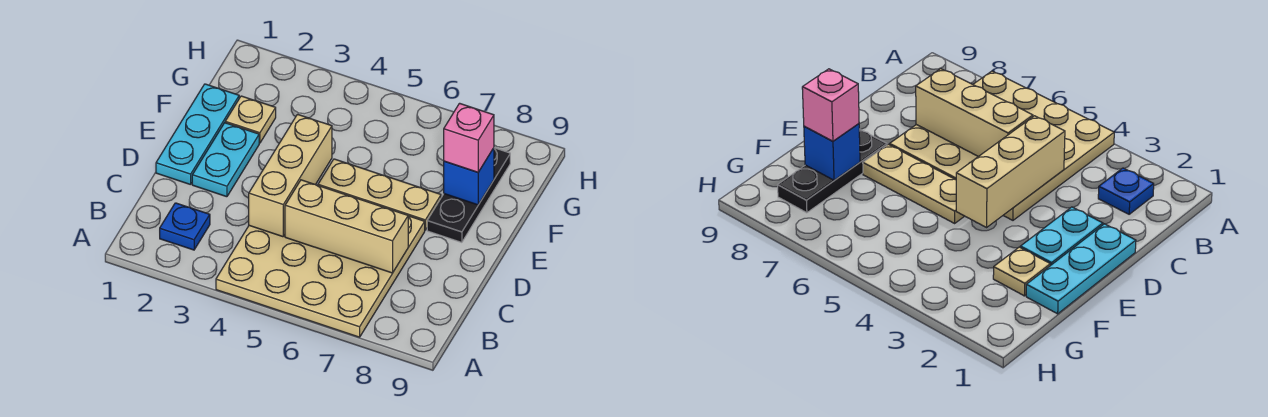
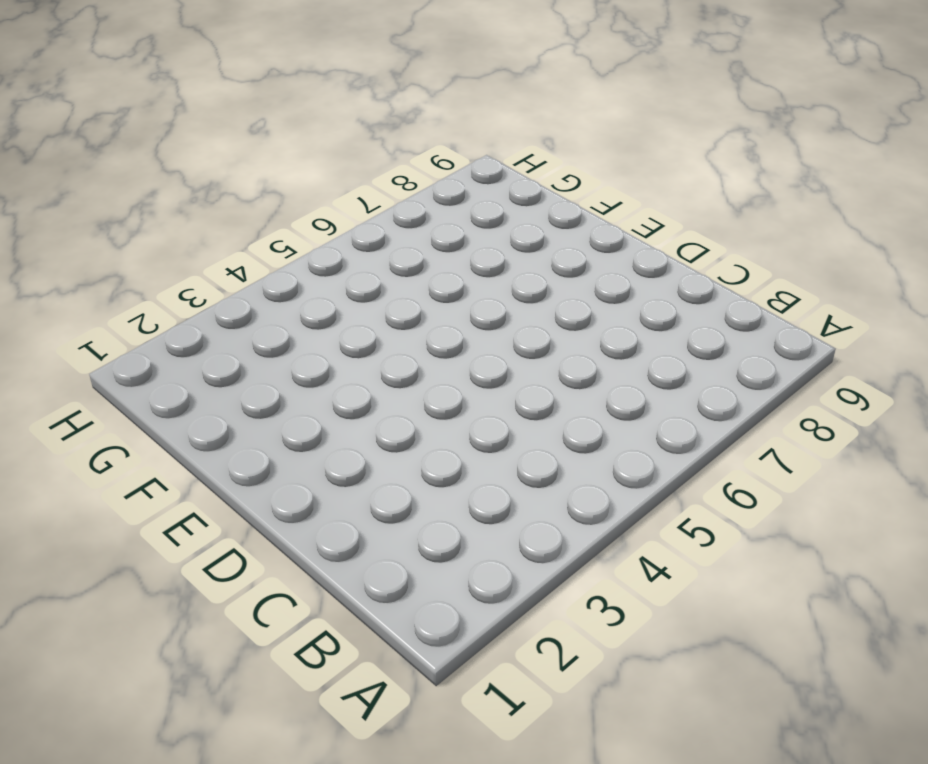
none -> tan plate A4:D7 level 1
none -> blue plate B2 level 1

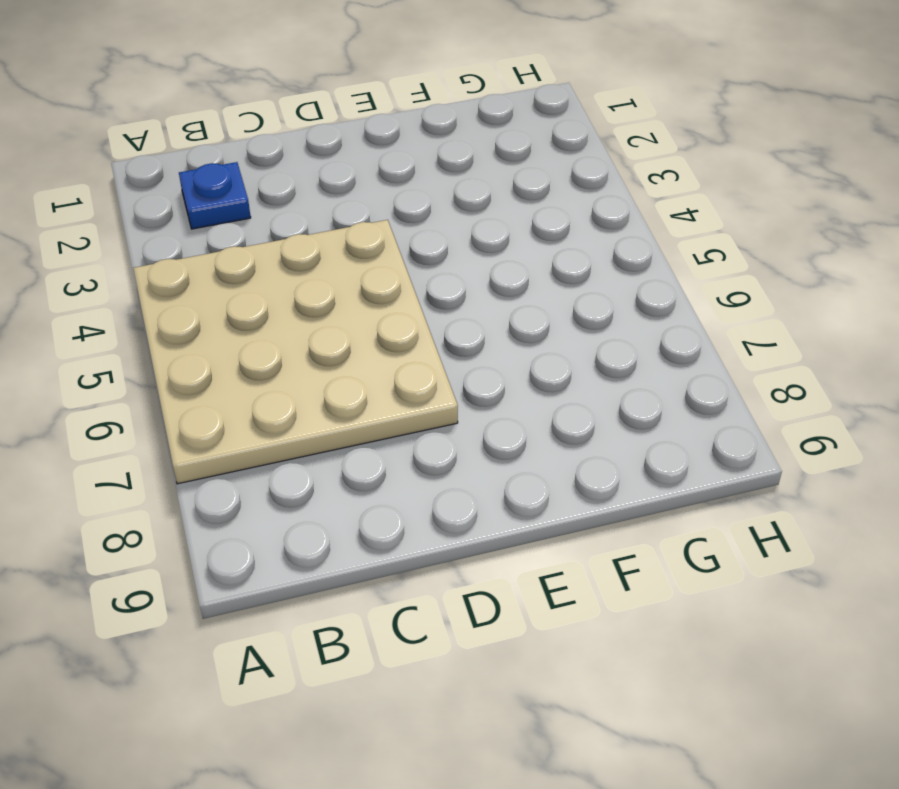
none -> cyan plate D1:F1 level 1
none -> cyan plate D2:E2 level 1

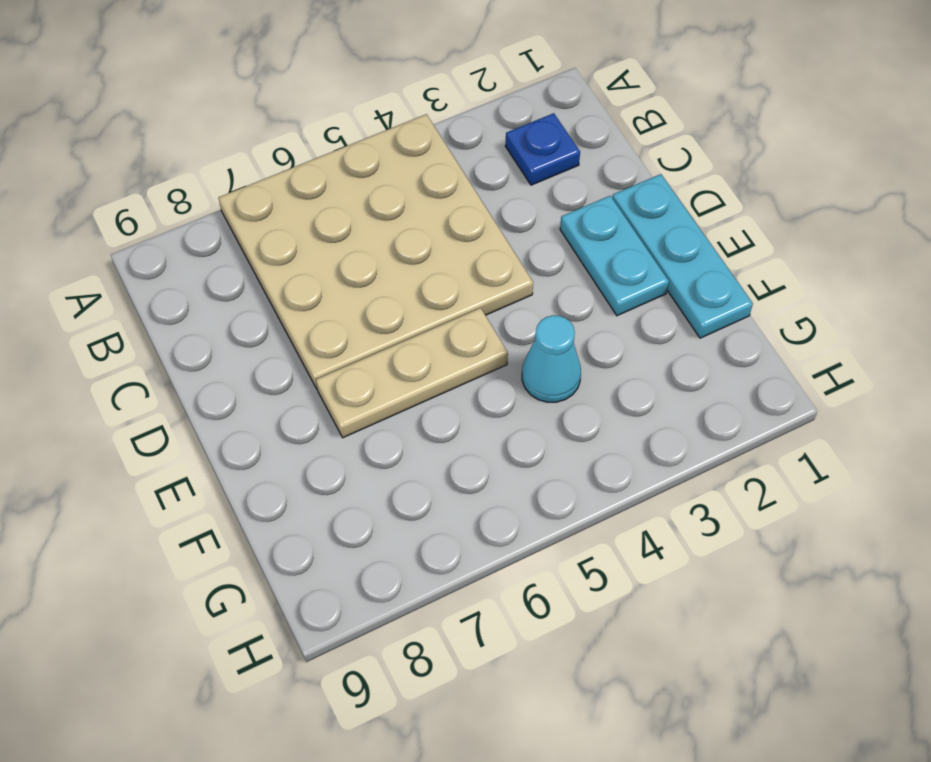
cyan cone F4 level 1 -> none
none -> black plate E8:G8 level 1
none -> tan plate F2 level 1

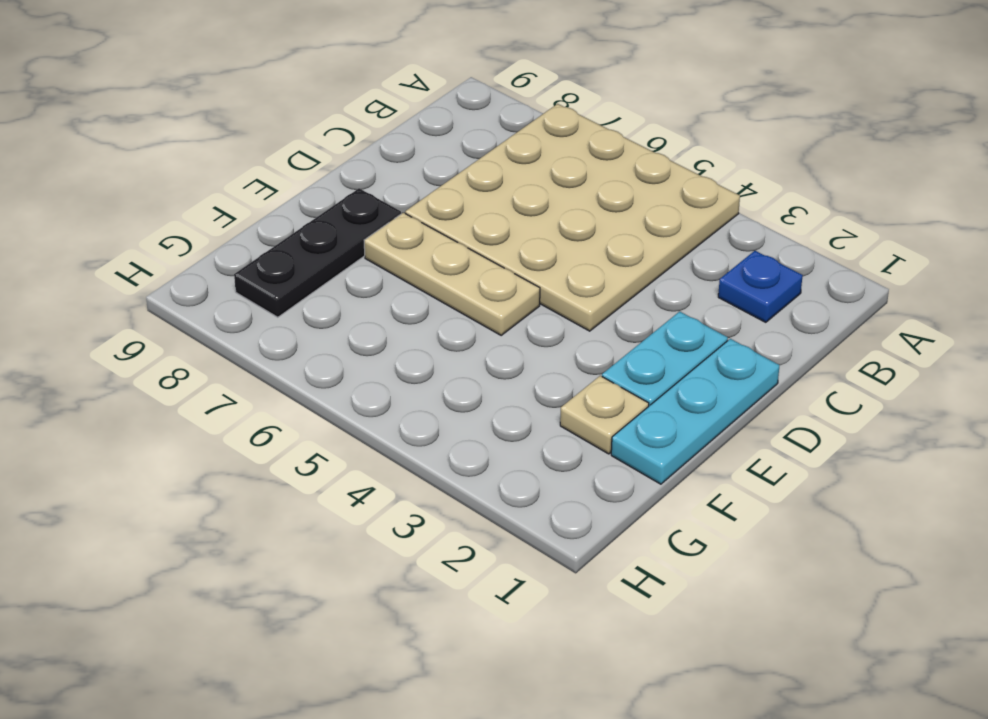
none -> tan brick C4:E4 level 2
none -> tan brick C5:C7 level 2

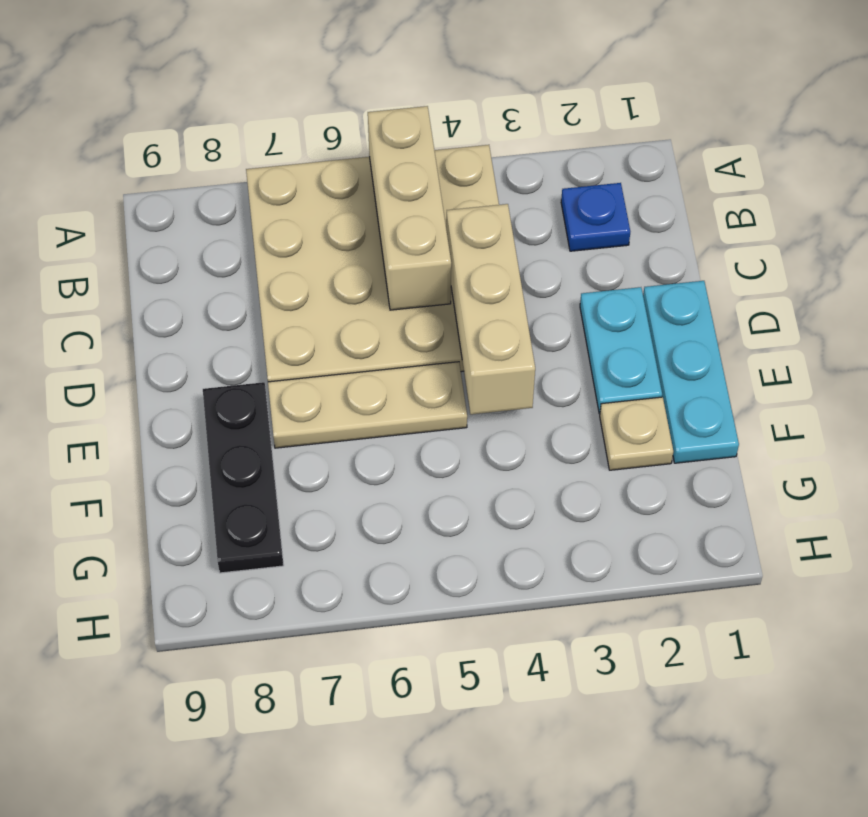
tan brick A5:C5 level 2 -> tan brick C5:C7 level 2
none -> blue brick F8 level 2
none -> pink brick F8 level 3

